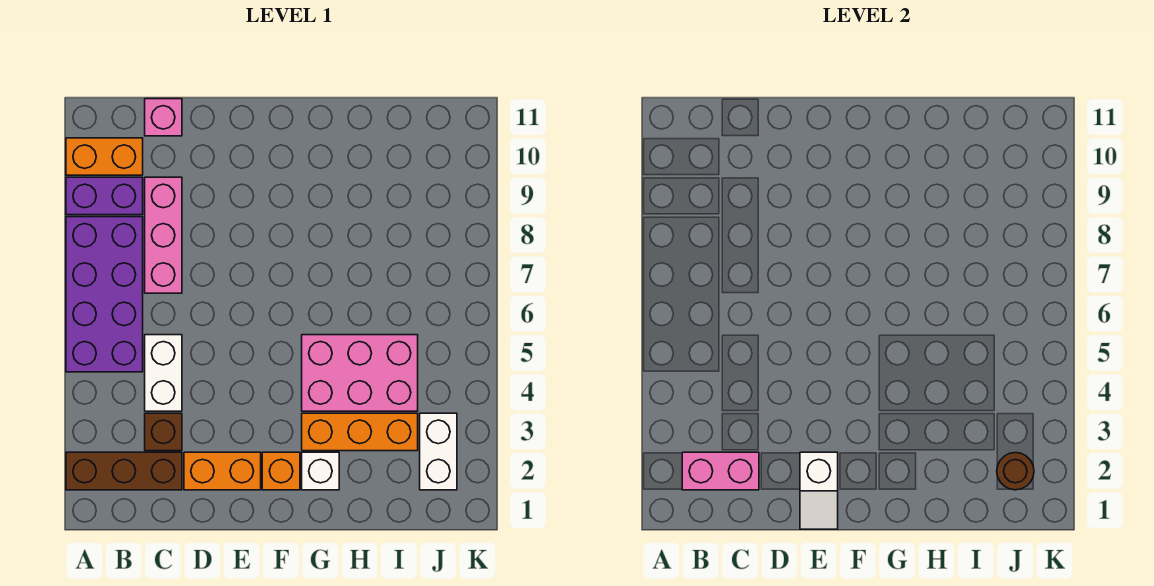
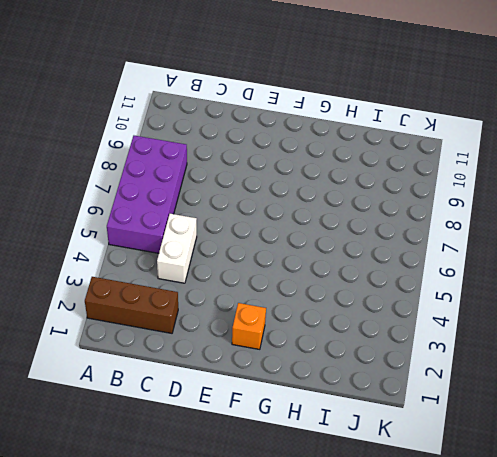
none -> purple brick A9:B9 level 1
none -> orange brick A10:B10 level 1
none -> brown brick C3 level 1

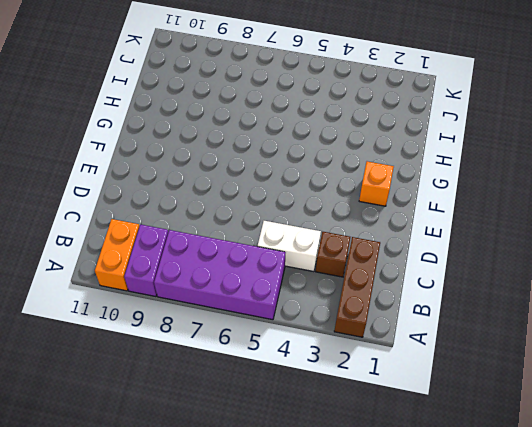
none -> pink brick C7:C9 level 1
none -> pink brick C11 level 1
none -> orange brick D2:E2 level 1

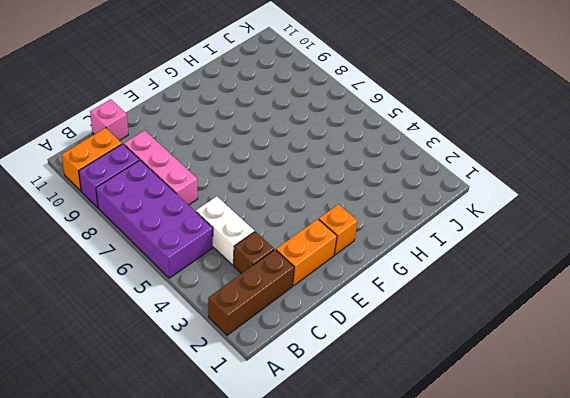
none -> white brick G2 level 1
none -> orange brick G3:I3 level 1
none -> pink brick G4:I5 level 1

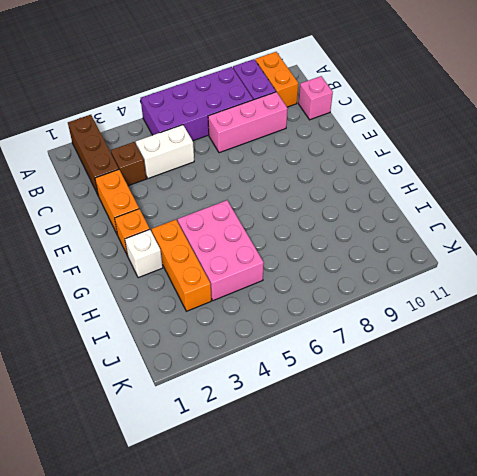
none -> white brick J2:J3 level 1
none -> pink brick B2:C2 level 2
none -> white slope E1:E2 level 2 top 2

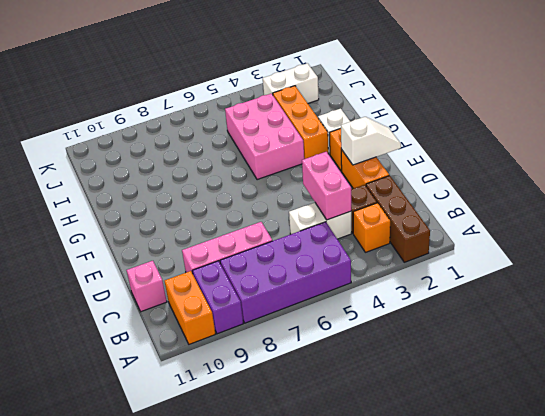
orange brick B3 level 1 -> none
pink brick C4:D4 level 2 -> pink brick B2:C2 level 2
none -> brown round brick J2 level 2

